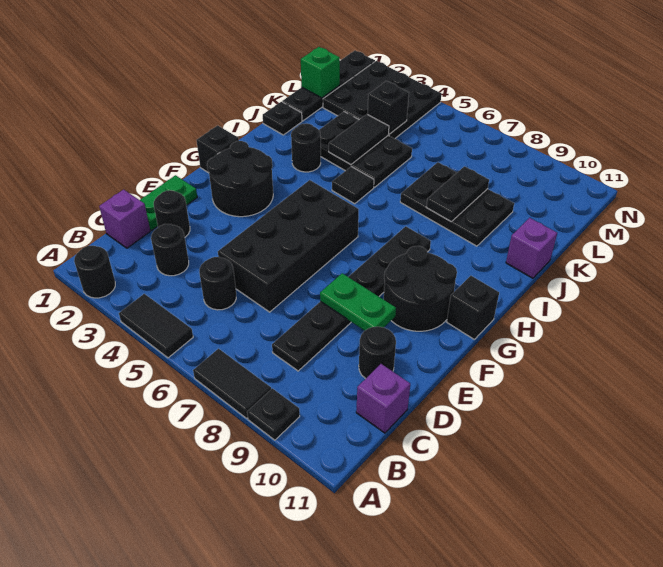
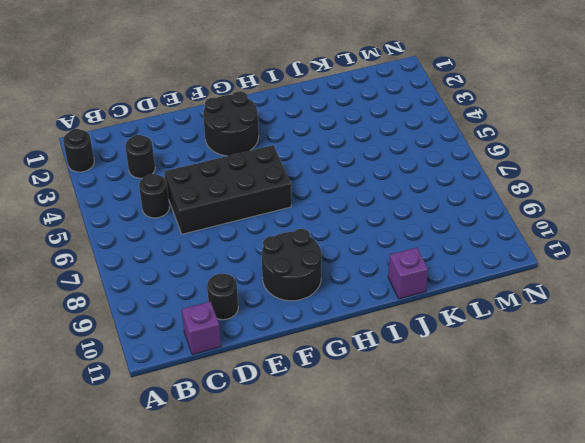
none -> black tile A4:A5 level 1
none -> black tile A7:A8 level 1
none -> black plate A9 level 1
none -> purple brick C1 level 1

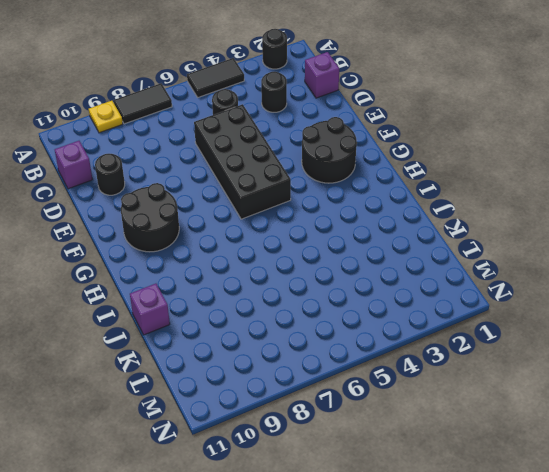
yellow plate A9 level 1 -> black plate A9 level 1
none -> black plate C8:H8 level 1
none -> green plate D1:E1 level 1
none -> black round brick D2 level 1
none -> black brick G1 level 1

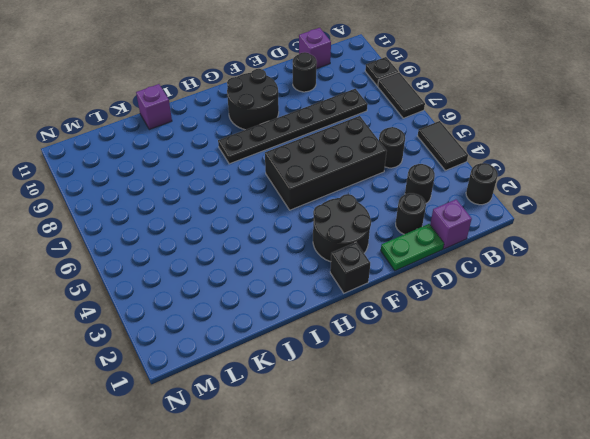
none -> black brick G11 level 1
none -> black round brick I3 level 1
none -> black tile I5 level 1
none -> black plate J1 level 1

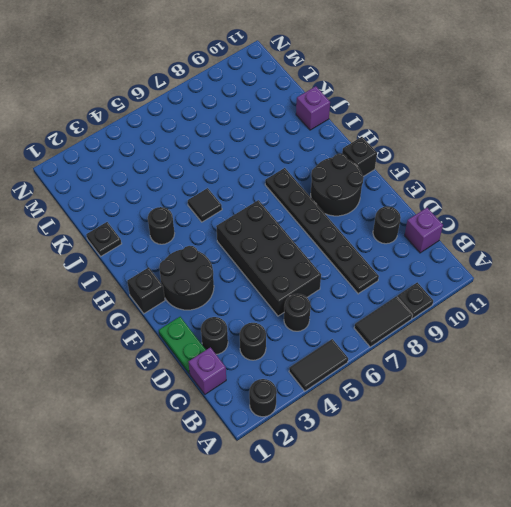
none -> black plate J3:K5 level 1
none -> black plate J7:K9 level 1
none -> black plate K1:N1 level 1
none -> black plate L2:N4 level 1

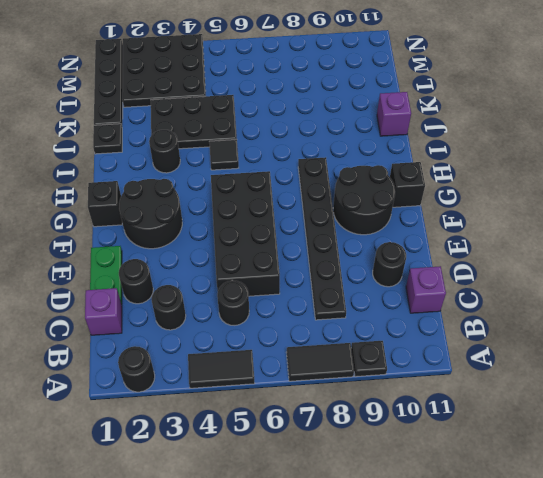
none -> black plate J7:K9 level 1
none -> green plate E8:E9 level 2
none -> black tile J4:K4 level 2
none -> black plate J8:K8 level 2

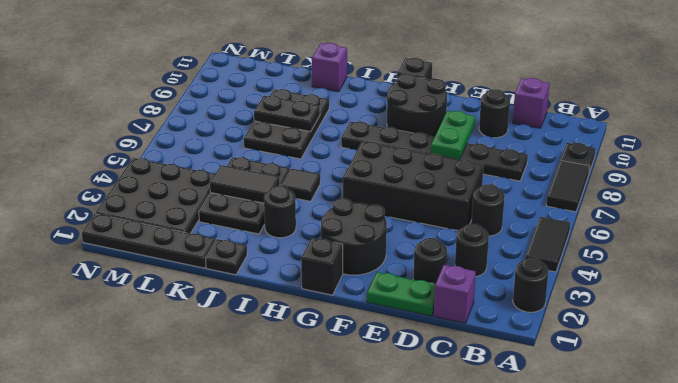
none -> green brick L1 level 2
none -> black brick L4 level 2

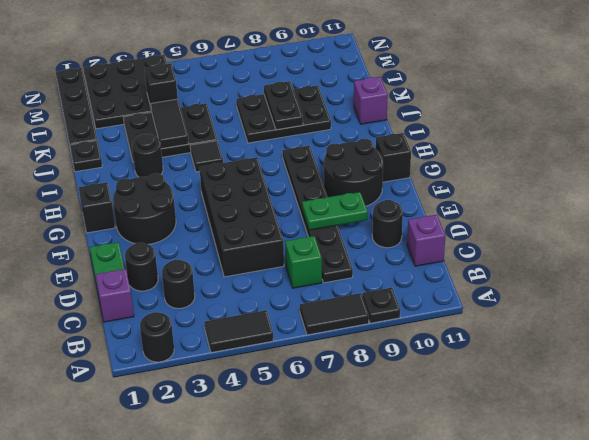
green brick C7 level 1 -> green brick L1 level 2
none -> black round brick C5 level 1

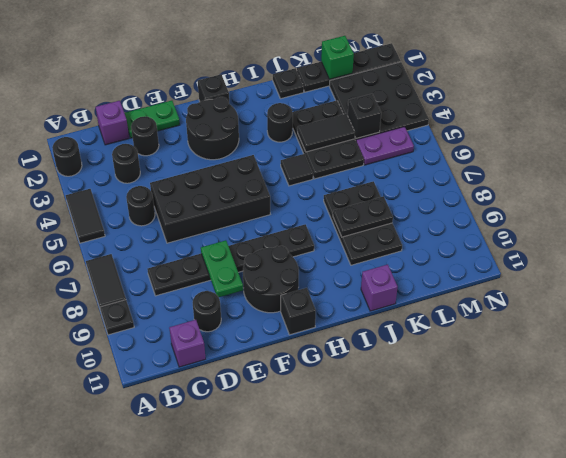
purple plate L5:M5 level 1 -> none

